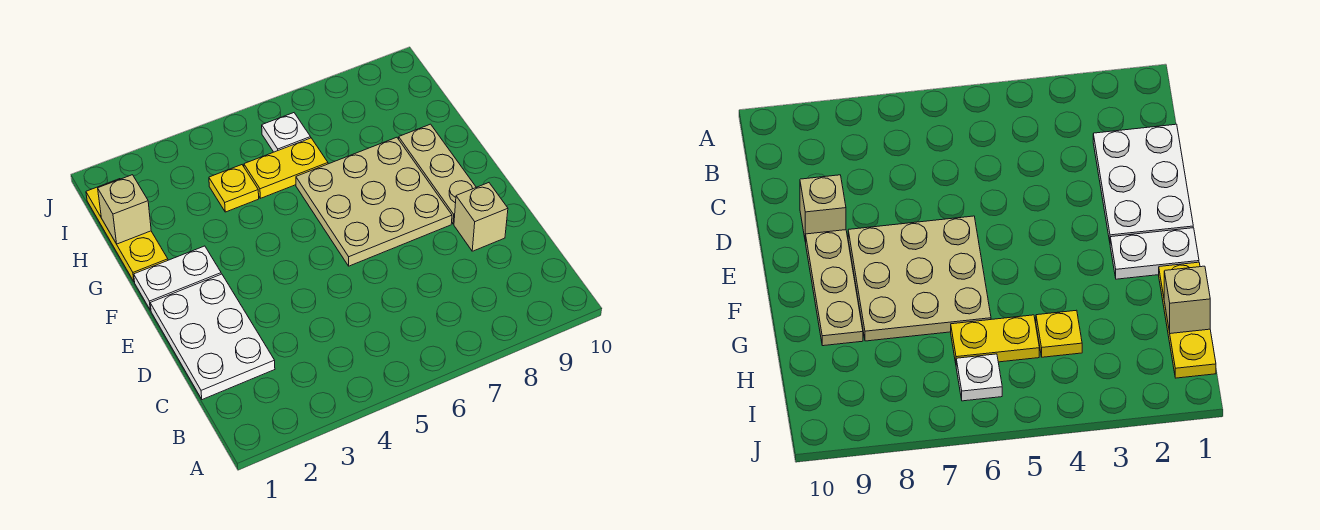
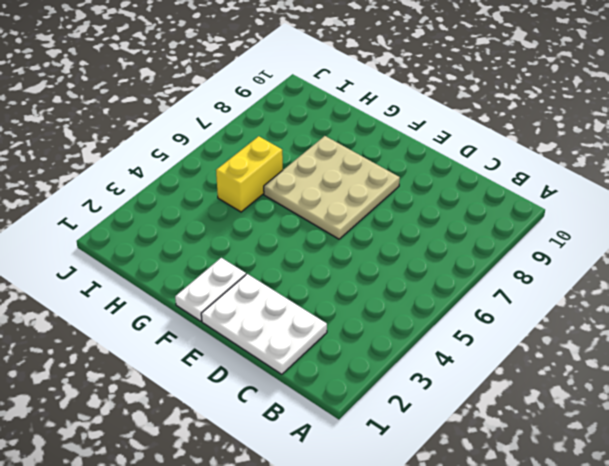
yellow brick H5:H6 level 1 -> yellow plate H5:H6 level 1
none -> tan brick D9 level 1
none -> tan plate E9:G9 level 1

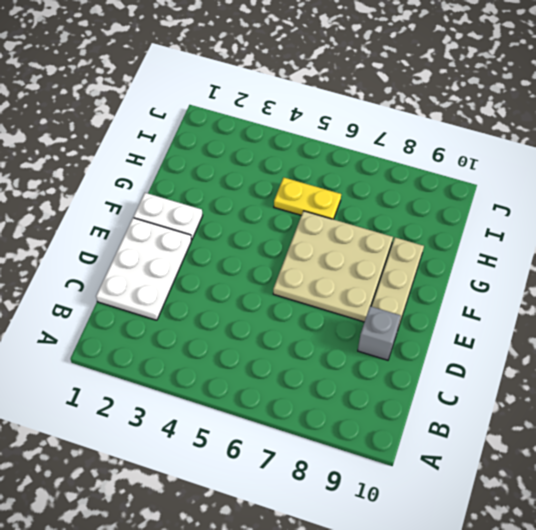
grey brick D9 level 1 -> tan brick D9 level 1
none -> yellow plate G1:I1 level 1
none -> yellow plate H4 level 1

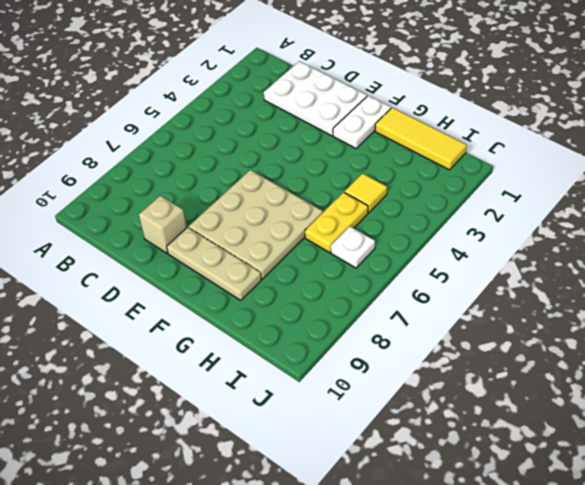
yellow tile G1:I1 level 1 -> yellow plate G1:I1 level 1
yellow tile H4 level 1 -> yellow plate H4 level 1
none -> tan brick H1 level 2

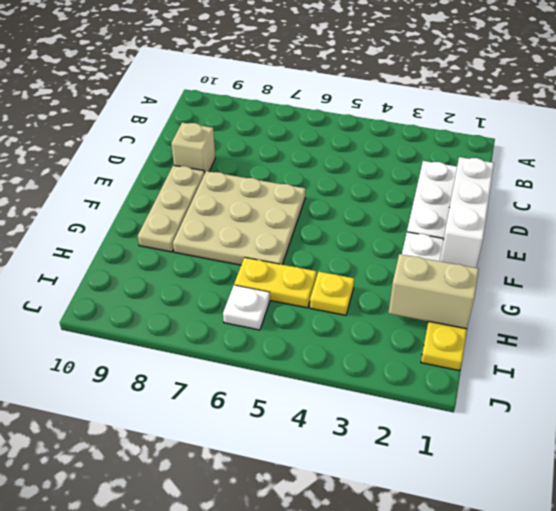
white brick D1:F1 level 2 -> none
tan brick H1:H2 level 2 -> tan brick H1 level 2

